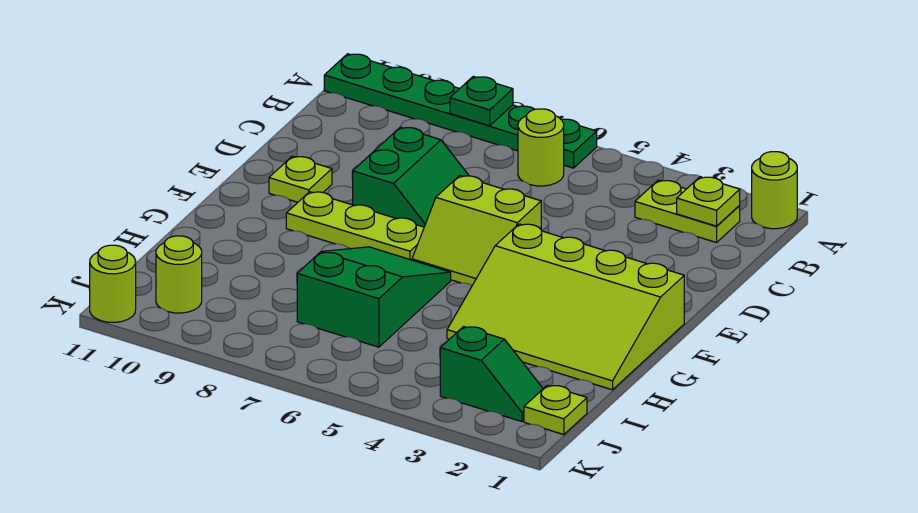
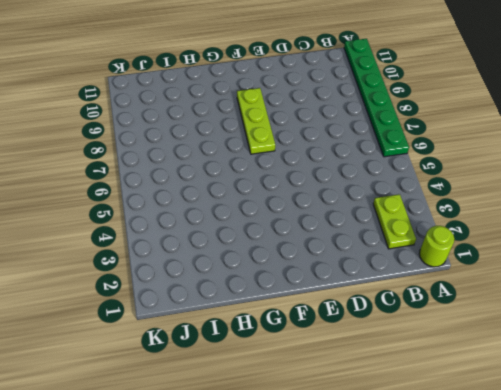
none -> lime round brick B6 level 1
none -> green slope D7:E8 level 1 top 8
none -> lime slope E5:F6 level 1 top E

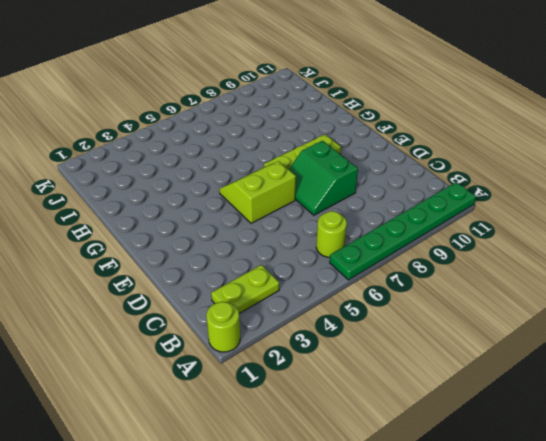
none -> lime plate E10 level 1
none -> lime slope F1:H4 level 1 top F
none -> green slope G6:I7 level 1 top I

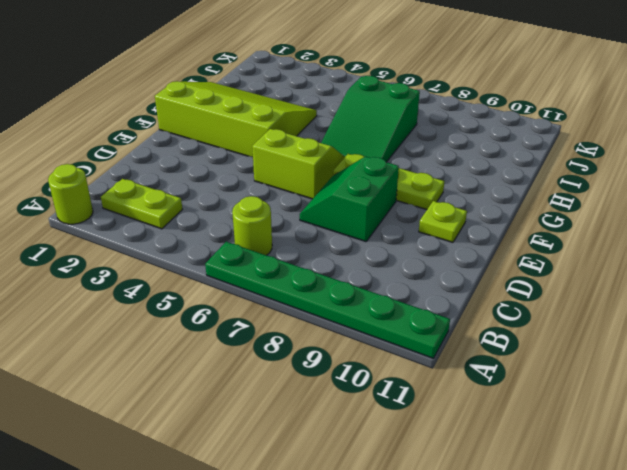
none -> lime plate J1 level 1
none -> green slope J2:J3 level 1 top 3
none -> lime round brick J10 level 1

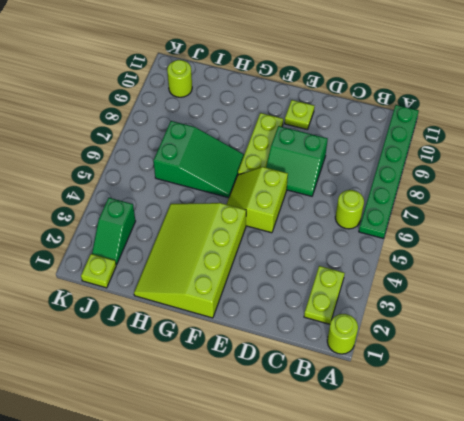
none -> lime round brick K11 level 1
none -> green plate A8 level 2
none -> lime plate B2 level 2

